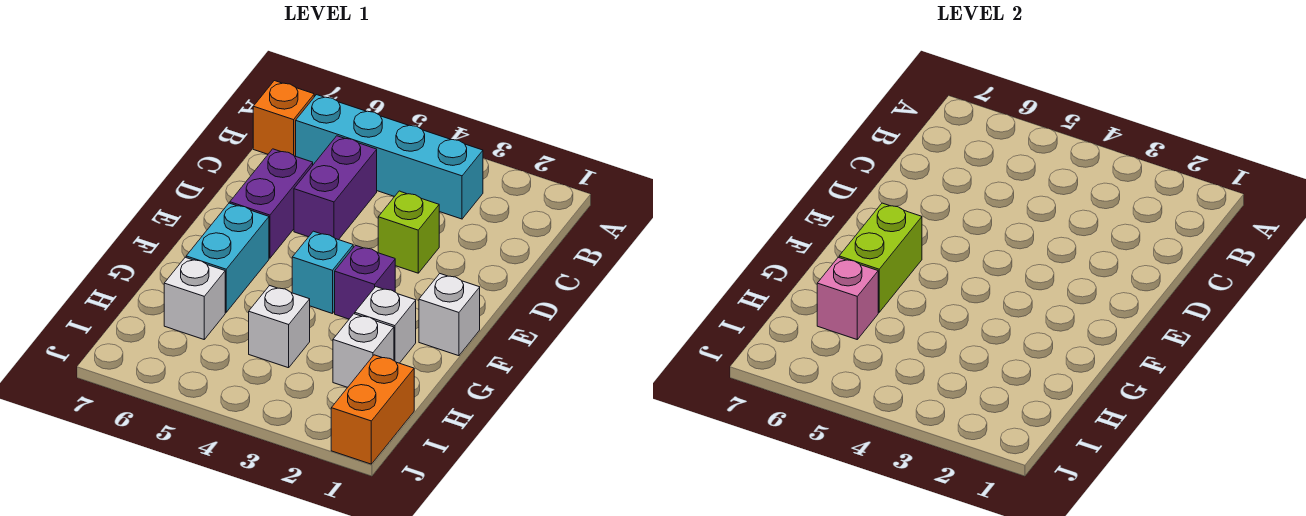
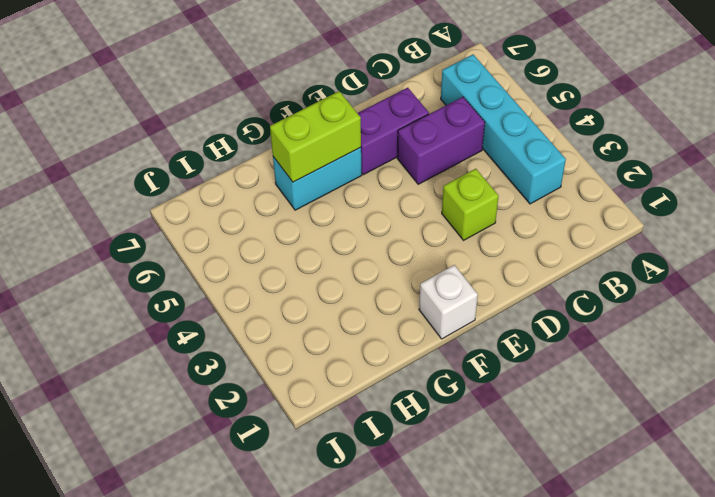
none -> orange brick B7 level 1
none -> purple brick F3 level 1
none -> cyan brick F4 level 1

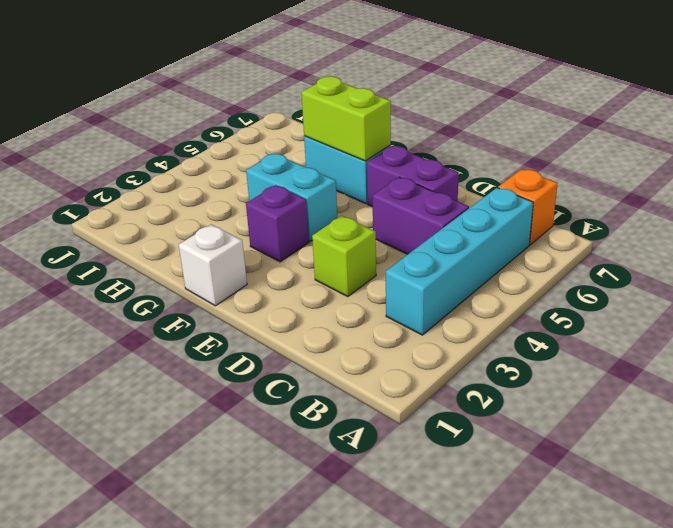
cyan brick F4:G4 level 1 -> cyan brick F4 level 1
none -> white brick G2 level 1
none -> white brick H2 level 1
none -> white brick H4 level 1

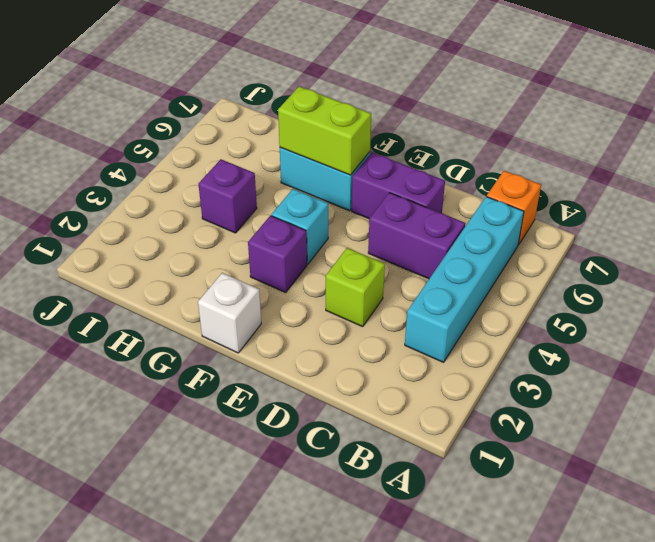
purple brick H4 level 1 -> white brick H4 level 1
none -> white brick G2 level 1
none -> white brick H2 level 1
none -> white brick H6 level 1

